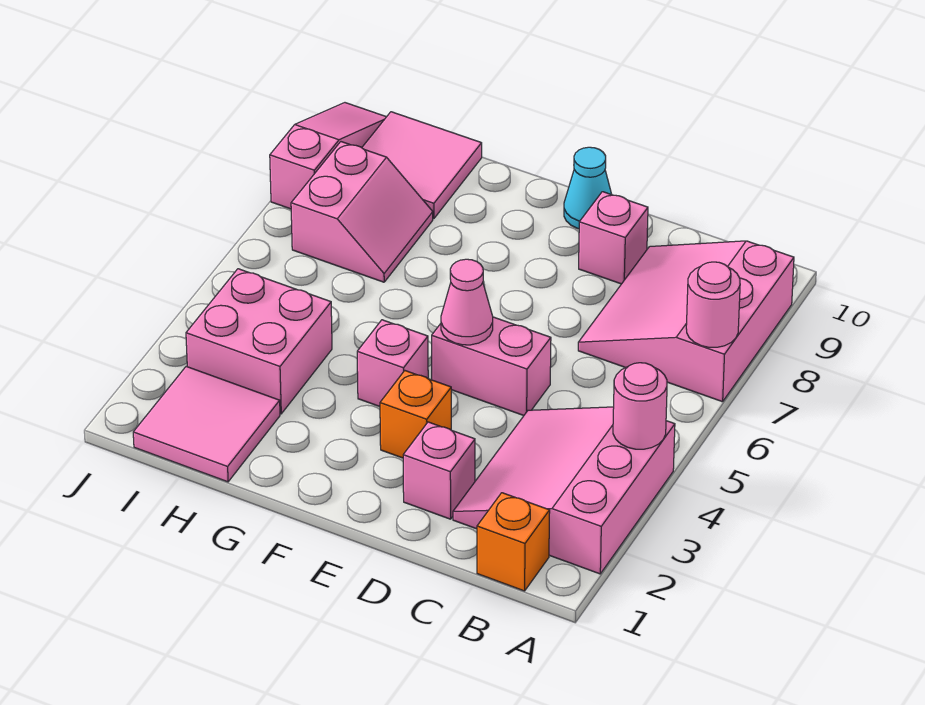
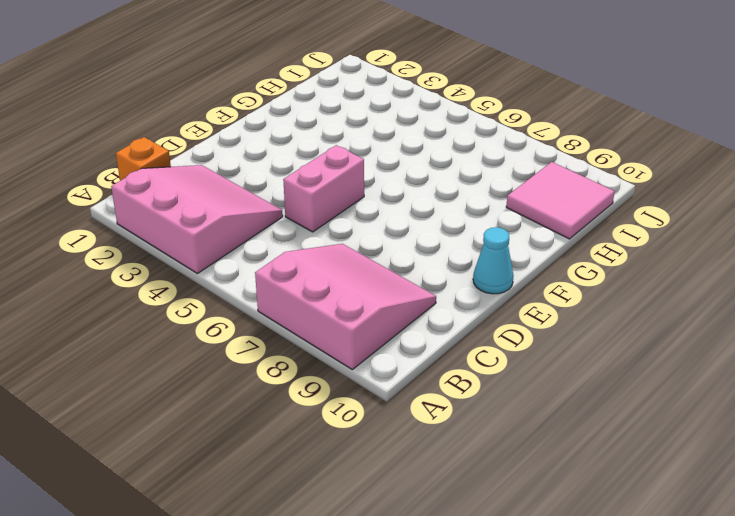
none -> pink brick D2 level 1
none -> pink brick D9 level 1
none -> orange brick E3 level 1

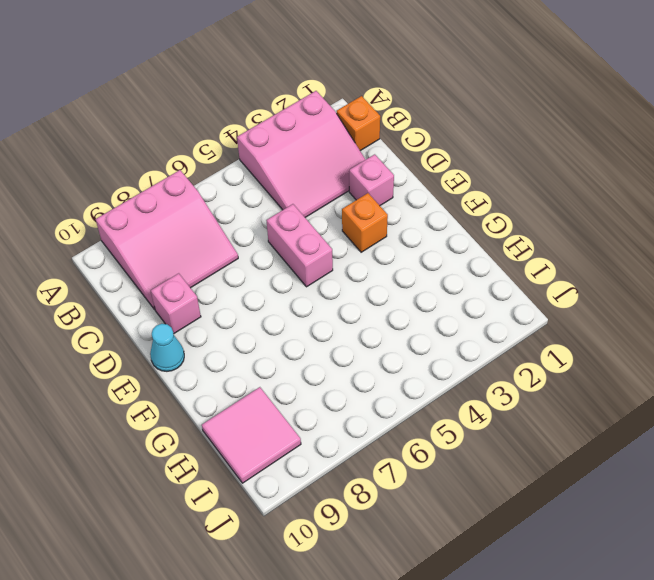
none -> pink brick F4 level 1
none -> pink tile H1:I2 level 1
none -> pink brick H3:I4 level 1

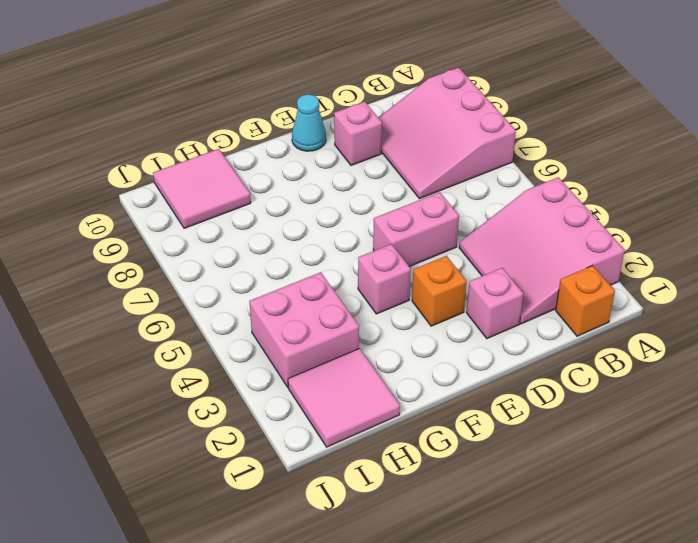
none -> pink slope H7:I8 level 1 top I
none -> pink slope J8:J10 level 1 top 8
none -> pink round brick A4 level 2

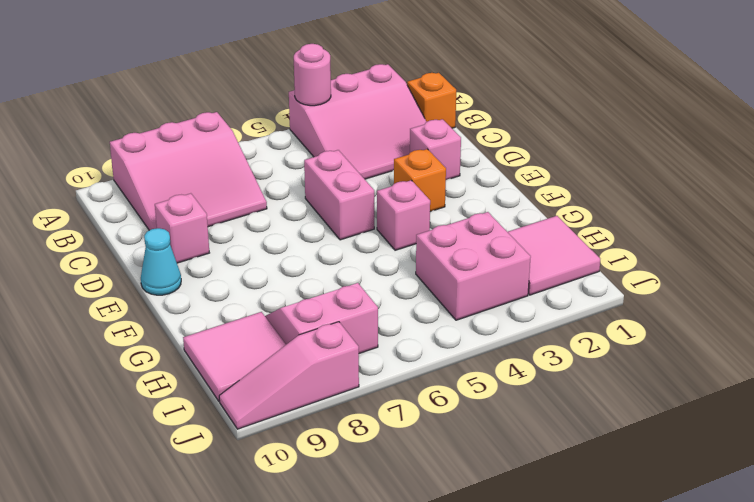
none -> pink round brick A7 level 2
none -> pink cone E5 level 2

